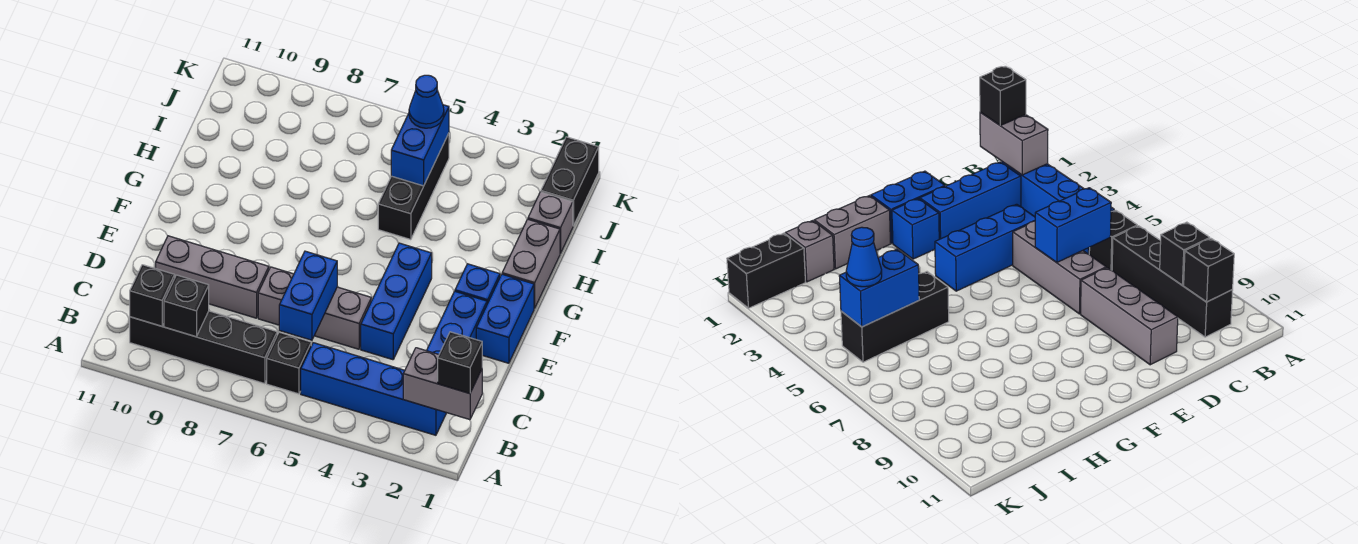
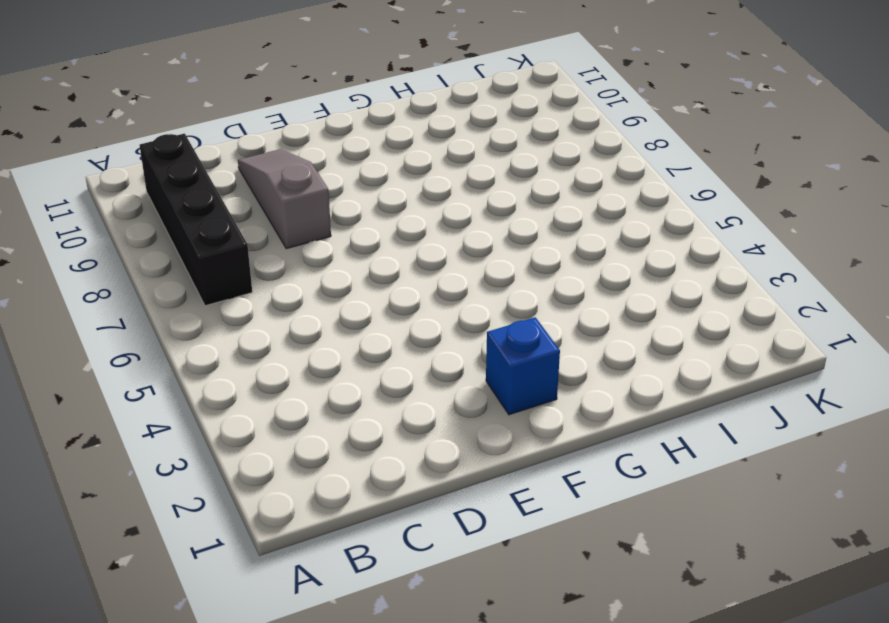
grey slope D8:D10 level 1 top 8 -> grey brick D8:D10 level 1
none -> blue brick B2:B5 level 1
none -> black brick B6 level 1
none -> blue brick C2:E2 level 1

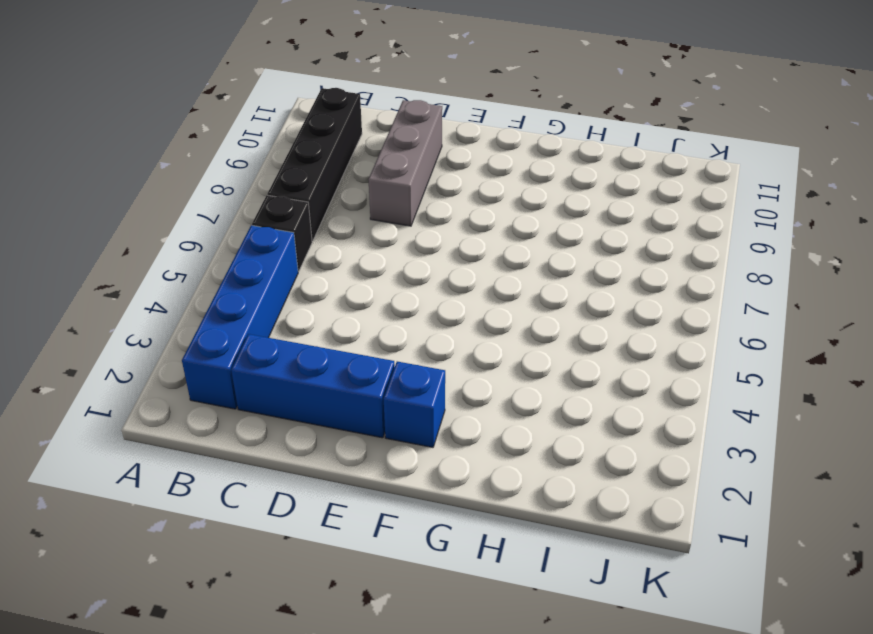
none -> blue brick D4:F4 level 1
none -> grey brick D5:D7 level 1
none -> blue brick E1:F1 level 1

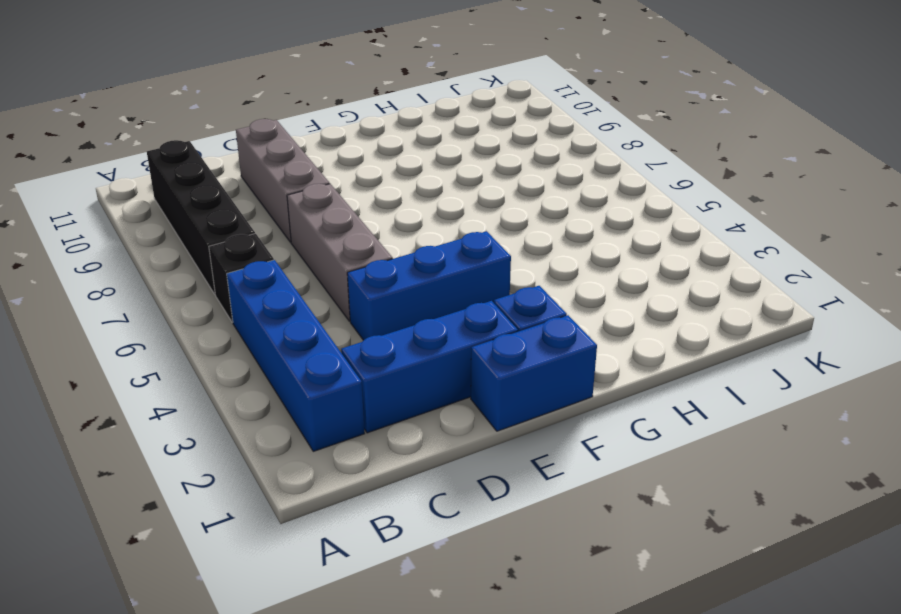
none -> grey brick G1:H1 level 1
none -> black brick H5:J5 level 1
none -> grey brick I1 level 1

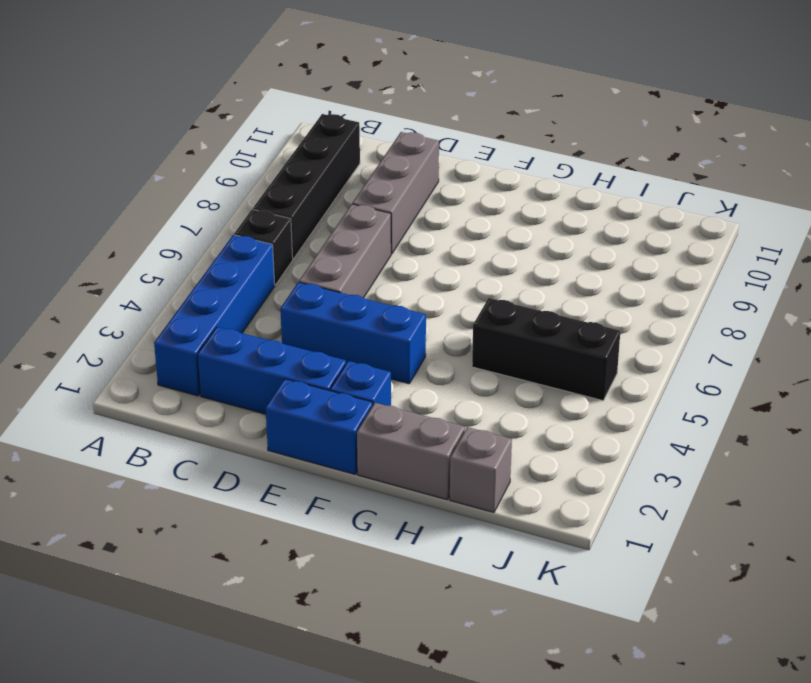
none -> black brick J1:K1 level 1
none -> grey brick B1:B2 level 2
none -> black brick B9 level 2

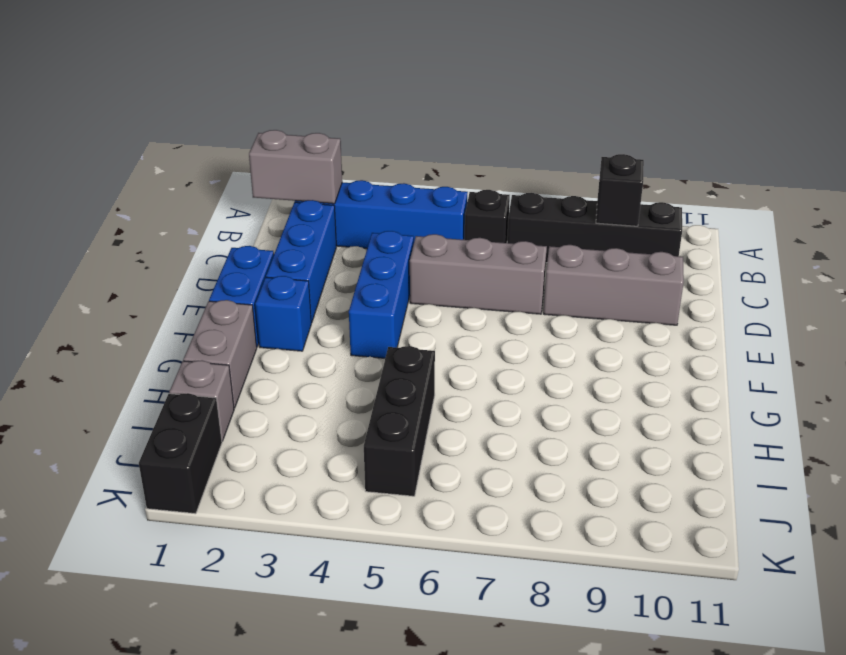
none -> black brick B10 level 2
none -> blue brick C6:D6 level 2
none -> blue brick I5:J5 level 2

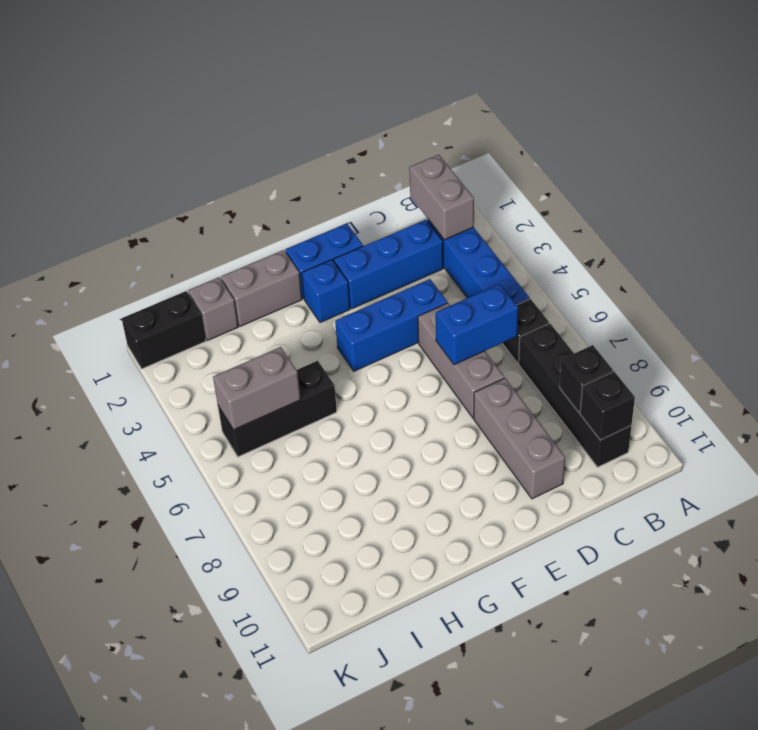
grey brick I5:J5 level 2 -> blue brick I5:J5 level 2
none -> black brick B1 level 3
none -> blue cone J5 level 3

